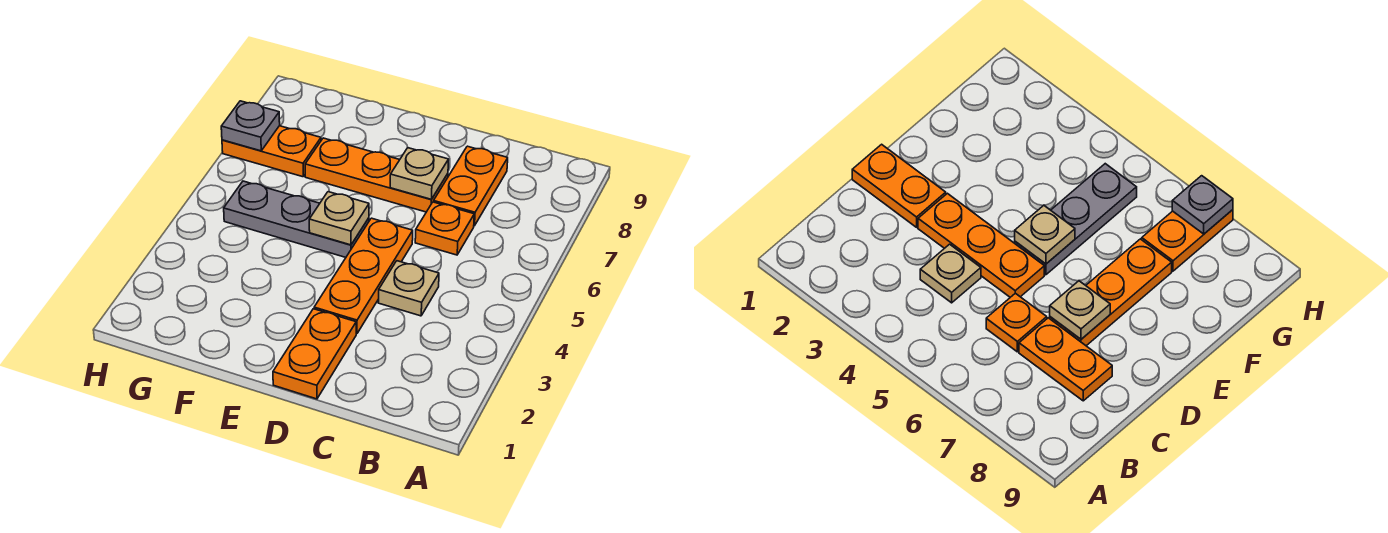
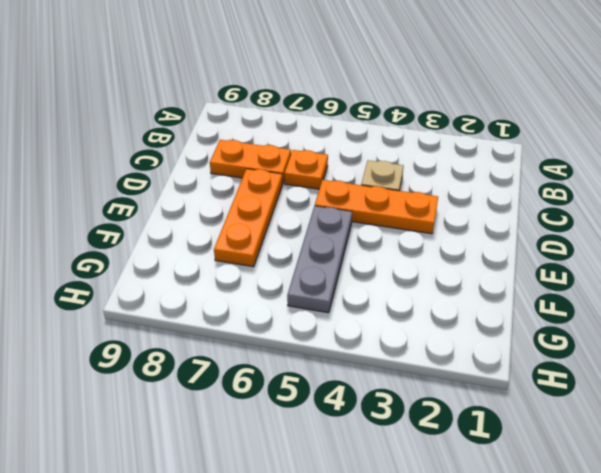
none -> orange plate D1:D2 level 1
none -> orange plate G7:H7 level 1

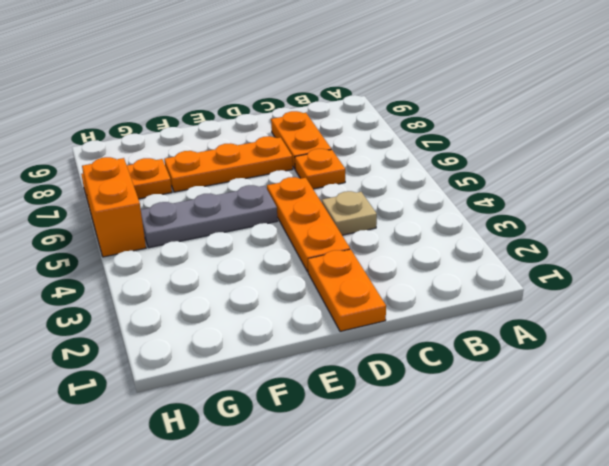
orange brick H5:H6 level 1 -> none
none -> tan plate D7 level 2
none -> tan plate E5 level 2

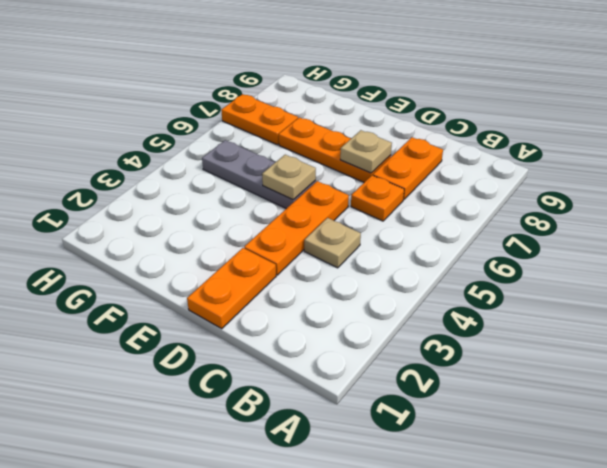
none -> grey plate H7 level 2

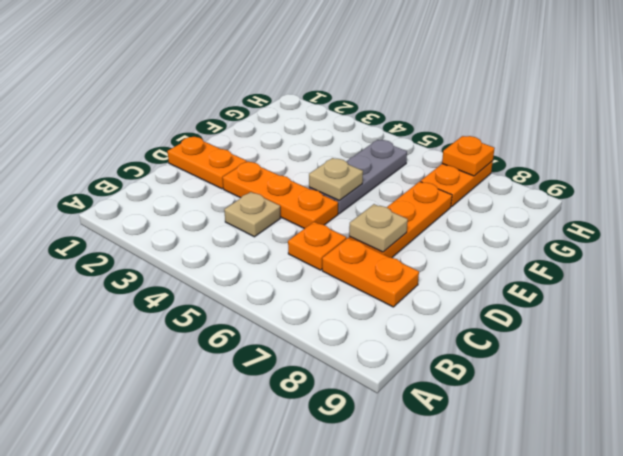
orange plate H7 level 2 -> grey plate H7 level 2

